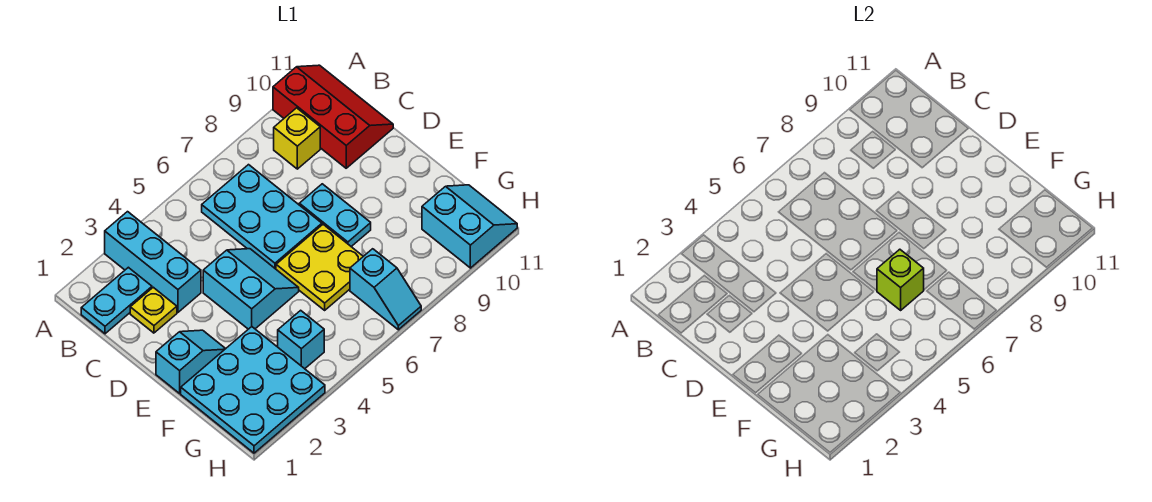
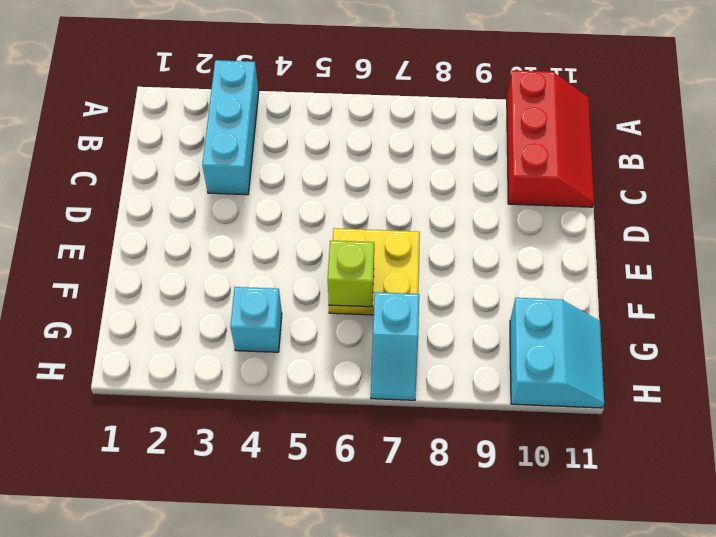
none -> cyan plate B1:B2 level 1
none -> cyan plate B6:D7 level 1
none -> yellow brick B9 level 1

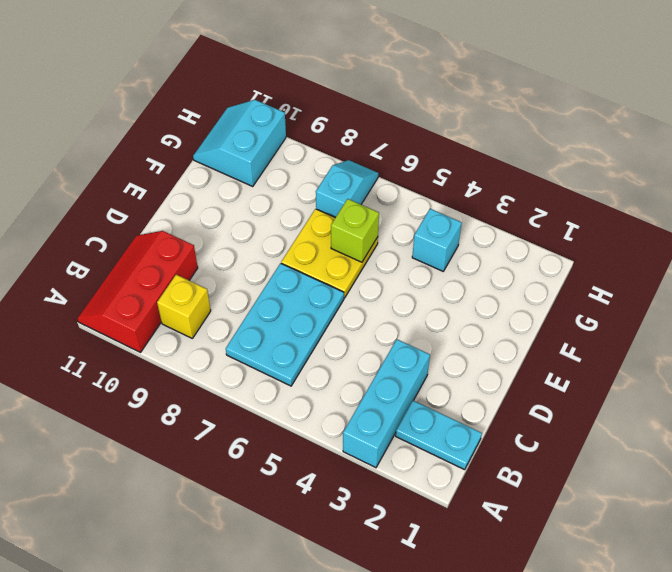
none -> yellow plate C2 level 1
none -> cyan slope D4:E5 level 1 top 4
none -> cyan plate D8:E8 level 1

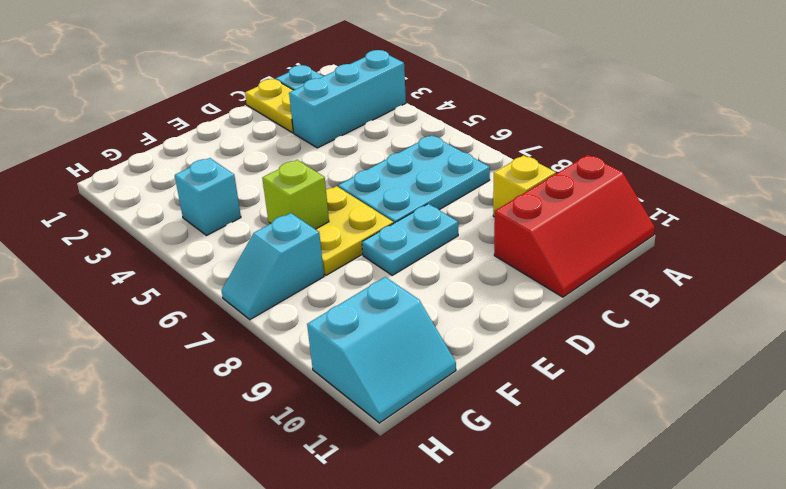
yellow plate C1:C2 level 1 -> yellow plate C2 level 1
none -> cyan slope D4:E5 level 1 top 4
none -> cyan slope E1:E2 level 1 top 1
none -> cyan plate F1:H3 level 1

